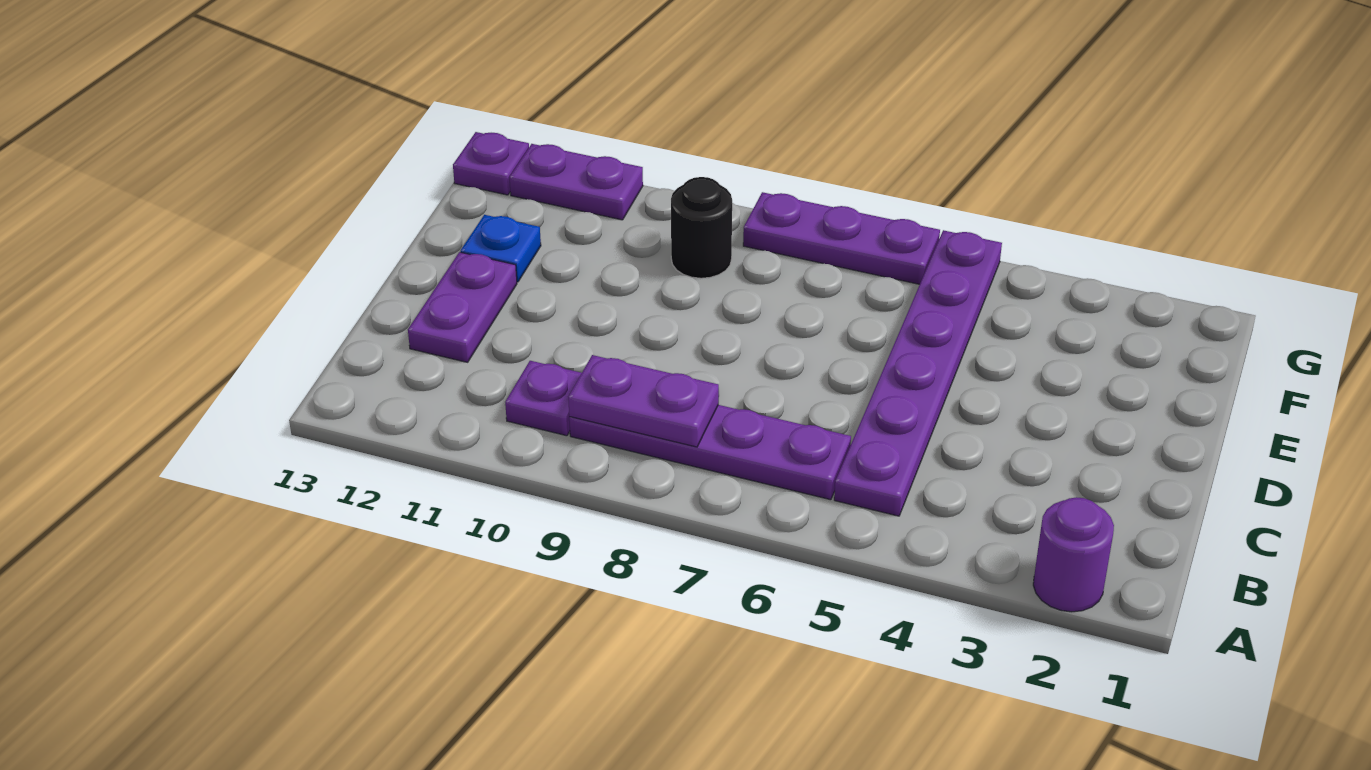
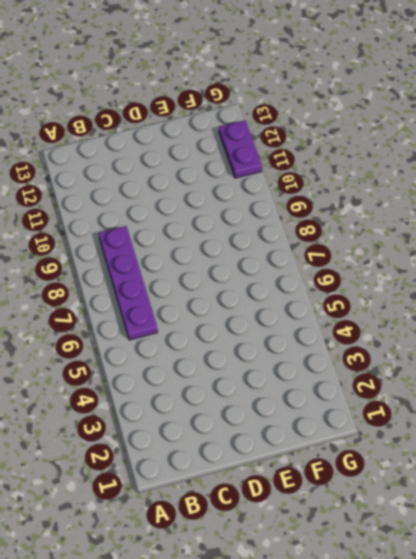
none -> purple round brick A2 level 1
none -> purple plate B5:G5 level 1

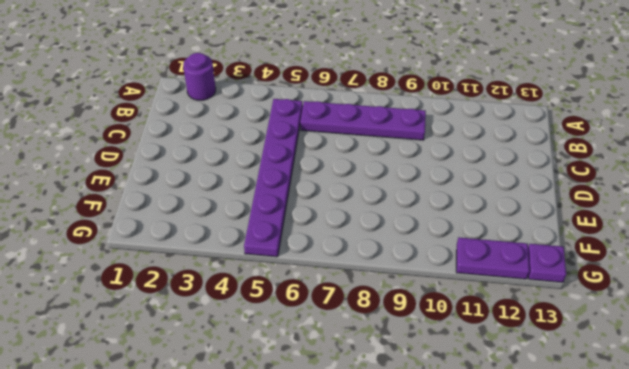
none -> purple plate B10 level 1
none -> purple plate C12:D12 level 1

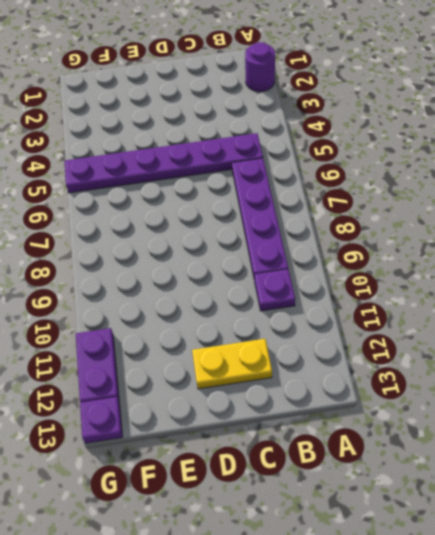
yellow plate C12:D12 level 1 -> purple plate C12:D12 level 1
none -> blue plate E12 level 1
none -> black round brick F9 level 1

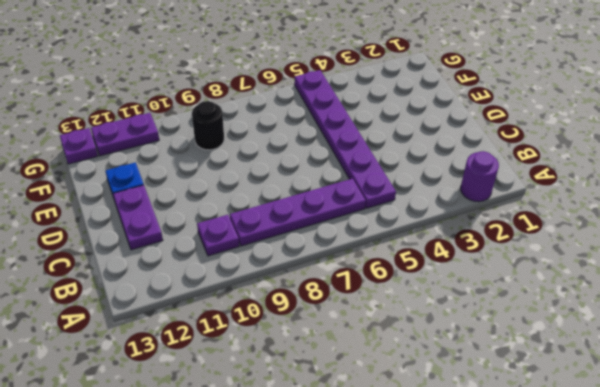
none -> purple plate G6:G8 level 1
none -> purple plate B8:B9 level 2

